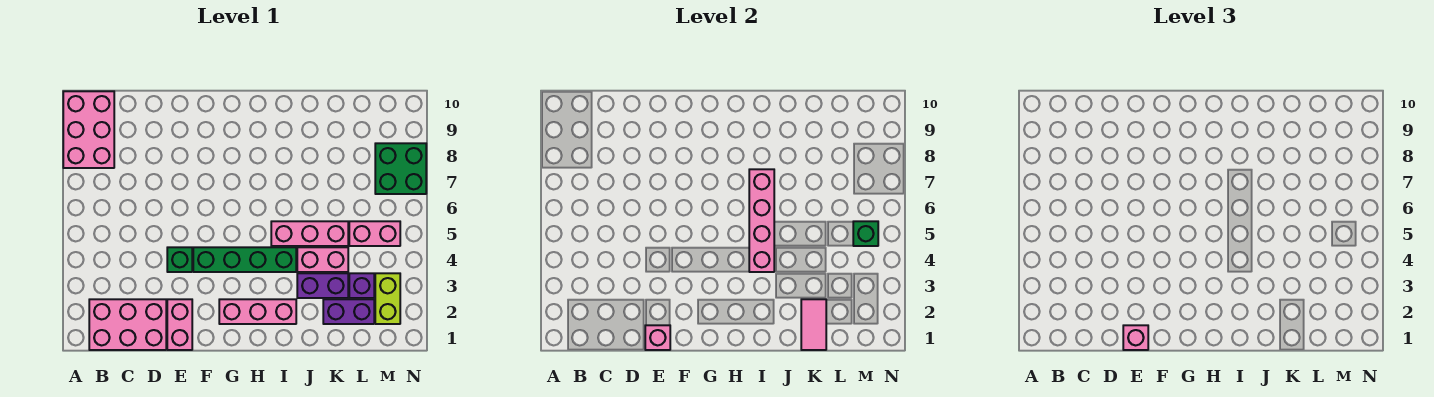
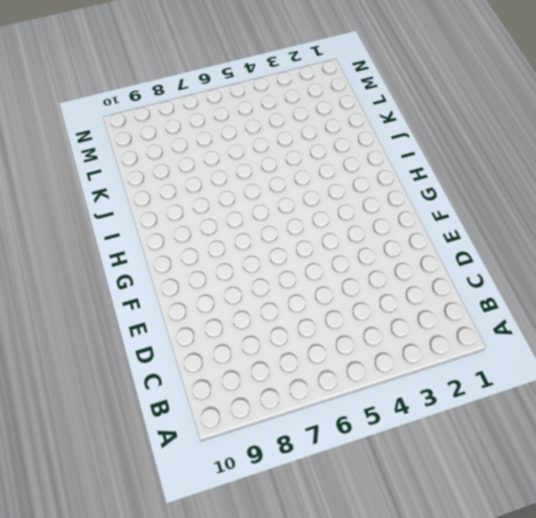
none -> pink brick A8:B10 level 1
none -> pink brick B1:D2 level 1
none -> pink brick E1:E2 level 1

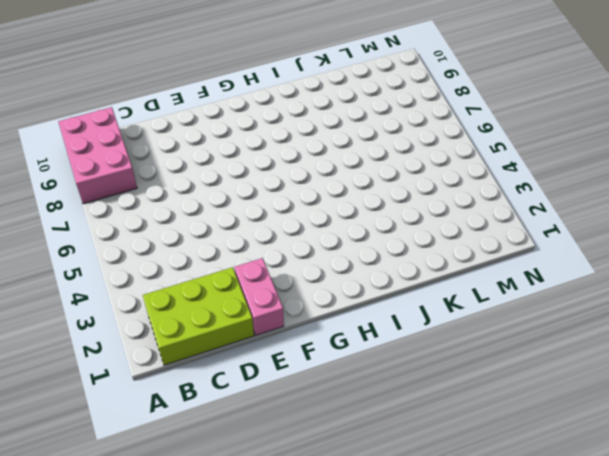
lime brick B1:D2 level 1 -> pink brick B1:D2 level 1
none -> green brick E4 level 1
none -> green brick F4:I4 level 1
none -> pink brick G2:I2 level 1

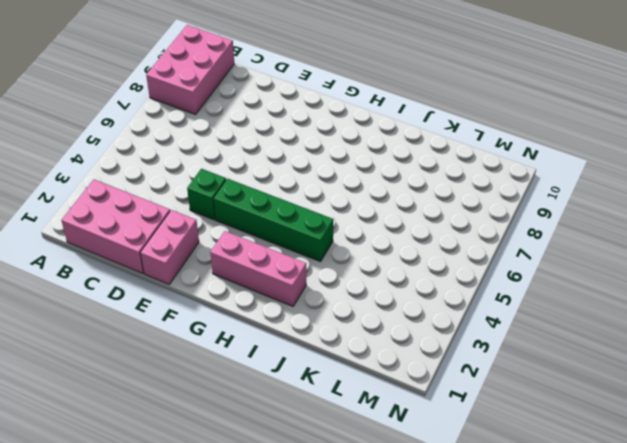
none -> pink brick I5:K5 level 1
none -> purple brick J3:K3 level 1
none -> pink brick J4:K4 level 1

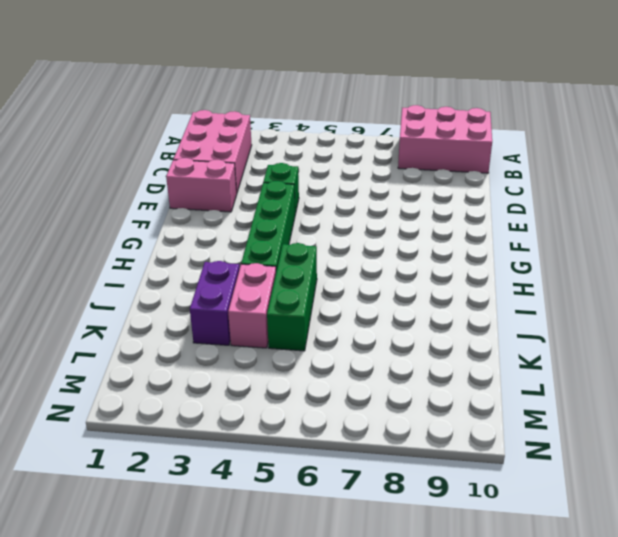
green brick I5:K5 level 1 -> pink brick I5:K5 level 1
none -> pink brick G2:I2 level 1
none -> purple brick K2:L2 level 1
none -> purple brick L3 level 1

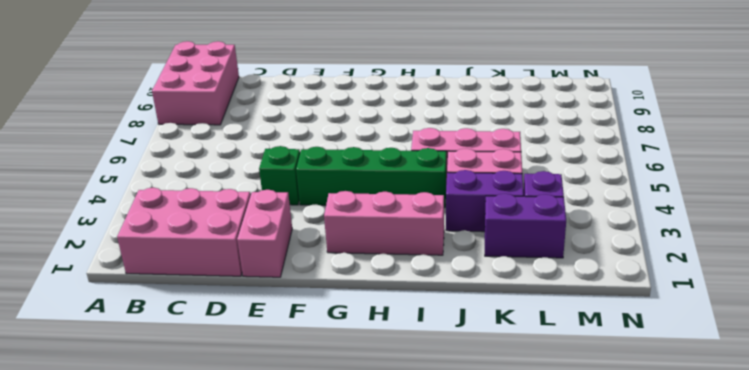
none -> pink brick L5:M5 level 1
none -> lime brick M2:M3 level 1
none -> green brick M7:N8 level 1

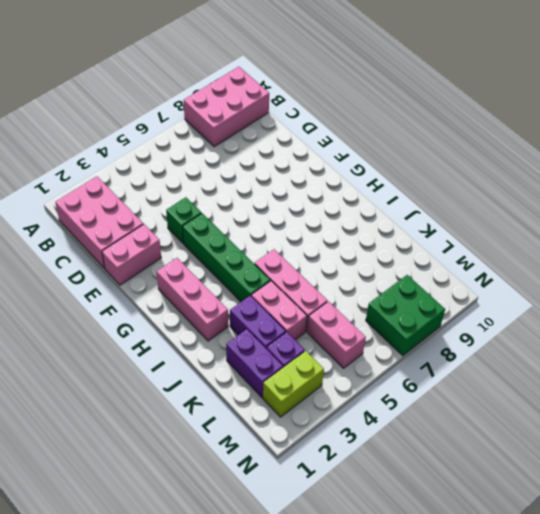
none -> pink brick E1 level 2
none -> pink brick I4:I7 level 2
none -> pink tile K1:K2 level 2

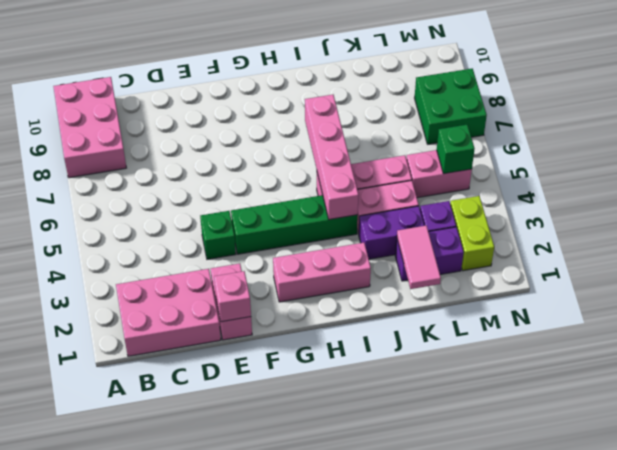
none -> pink brick E1 level 3

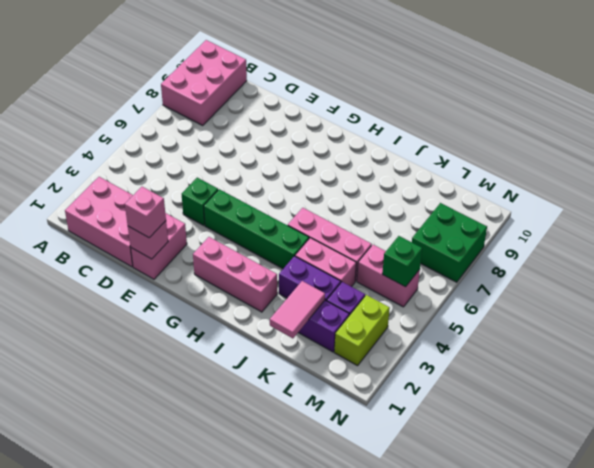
none -> pink brick I4:I7 level 2

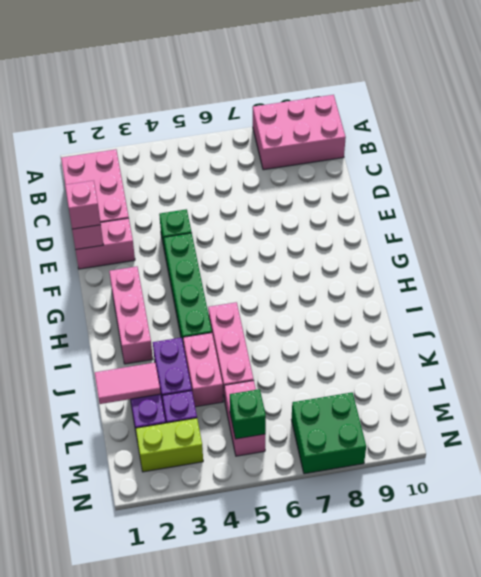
none -> pink brick I4:I7 level 2

